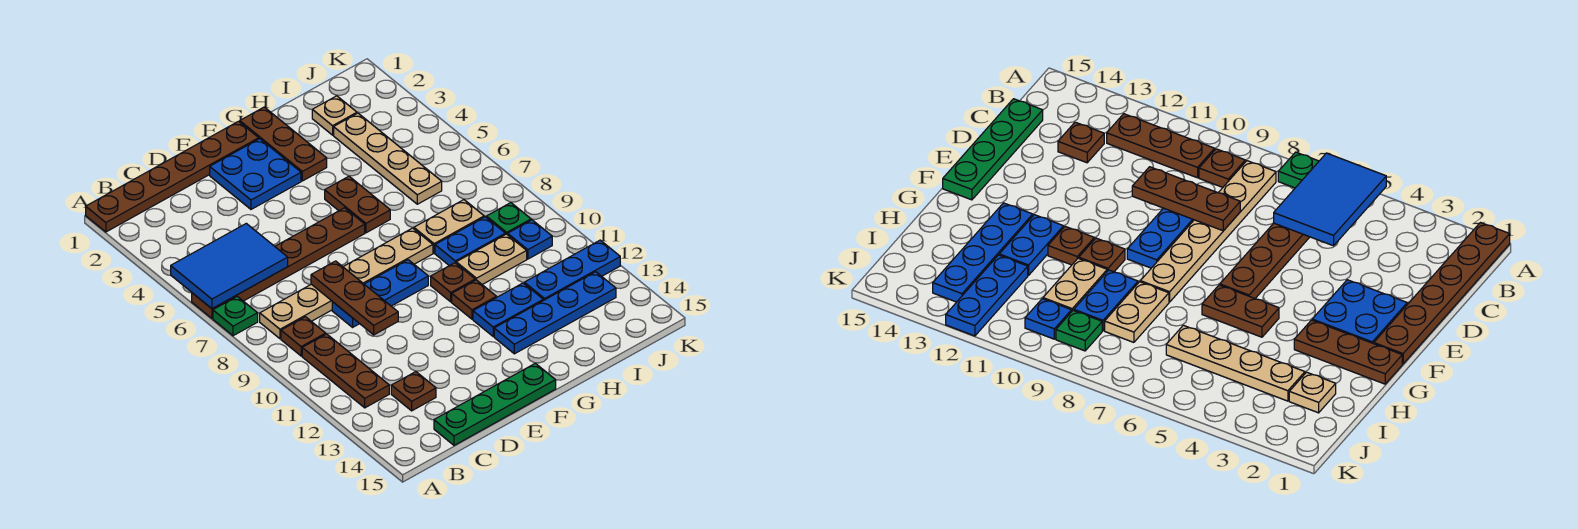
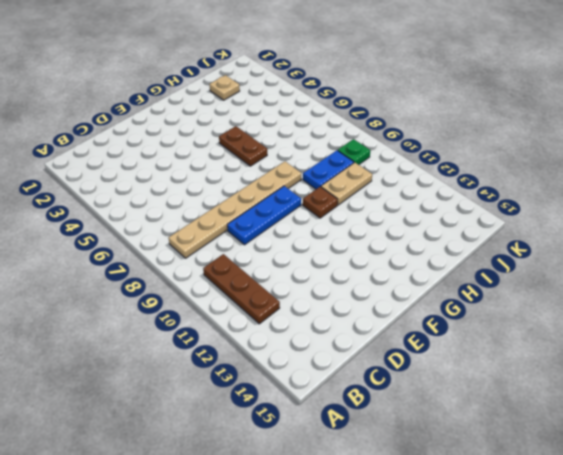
none -> brown plate A1:F1 level 1
none -> brown plate A6:F6 level 1
none -> green plate A7 level 1

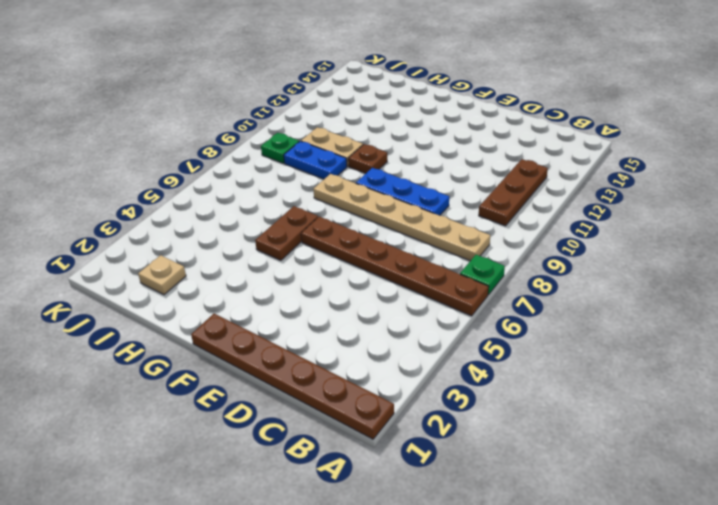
none -> brown plate B9 level 1
none -> brown plate C13 level 1
none -> green plate C15:F15 level 1

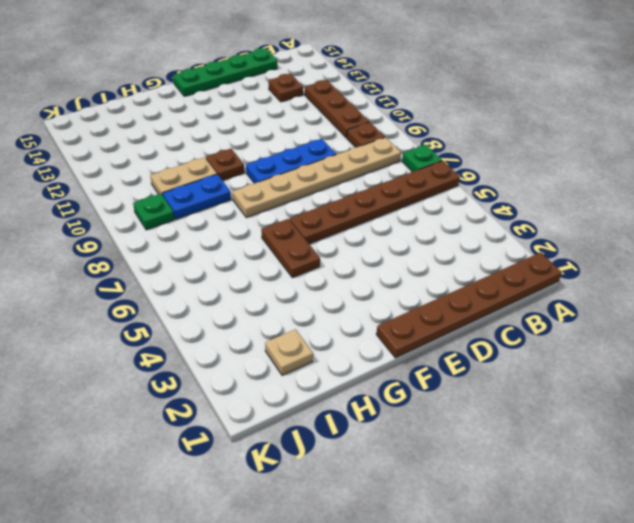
none -> blue plate E2:F3 level 1
none -> brown plate G1:G3 level 1
none -> brown plate G11 level 1

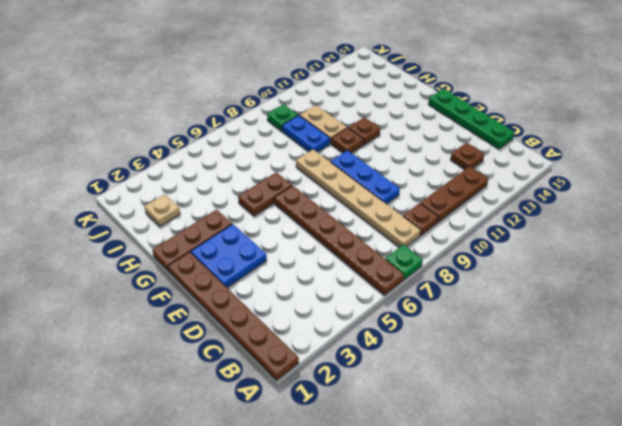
none -> blue plate G12:H12 level 1
none -> blue plate G13:J13 level 1
none -> tan plate H8:I8 level 1

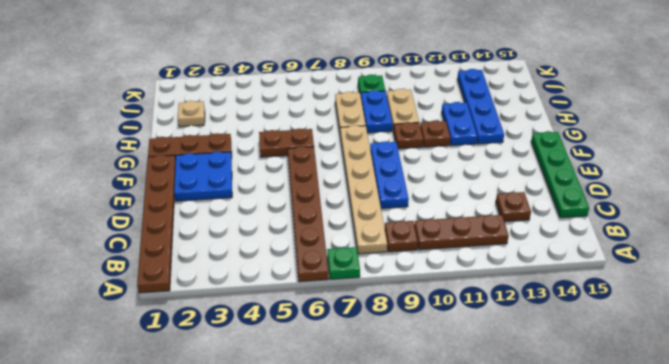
none -> tan plate I3:I6 level 1
none -> blue plate I12:K12 level 1
none -> blue plate J10 level 1

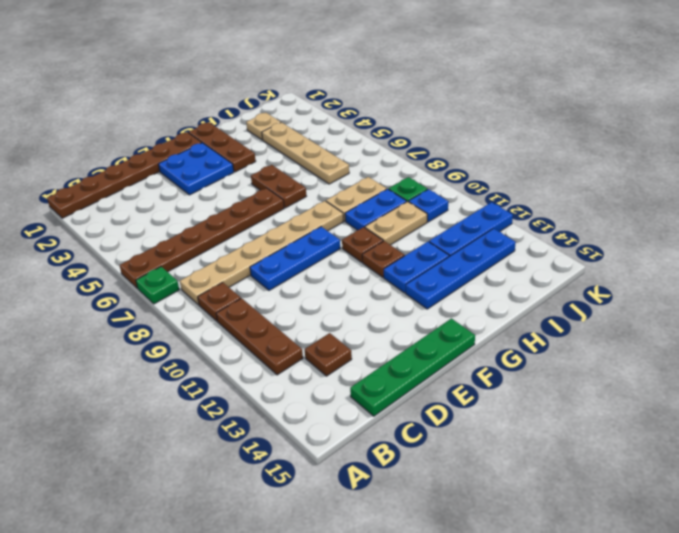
none -> blue tile A5:C6 level 2
none -> brown plate D8:D10 level 2

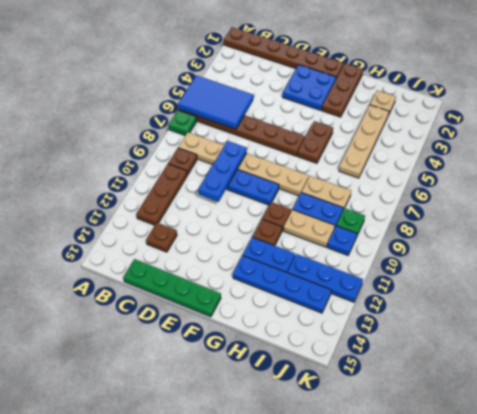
blue plate D8:D10 level 2 -> brown plate D8:D10 level 2

